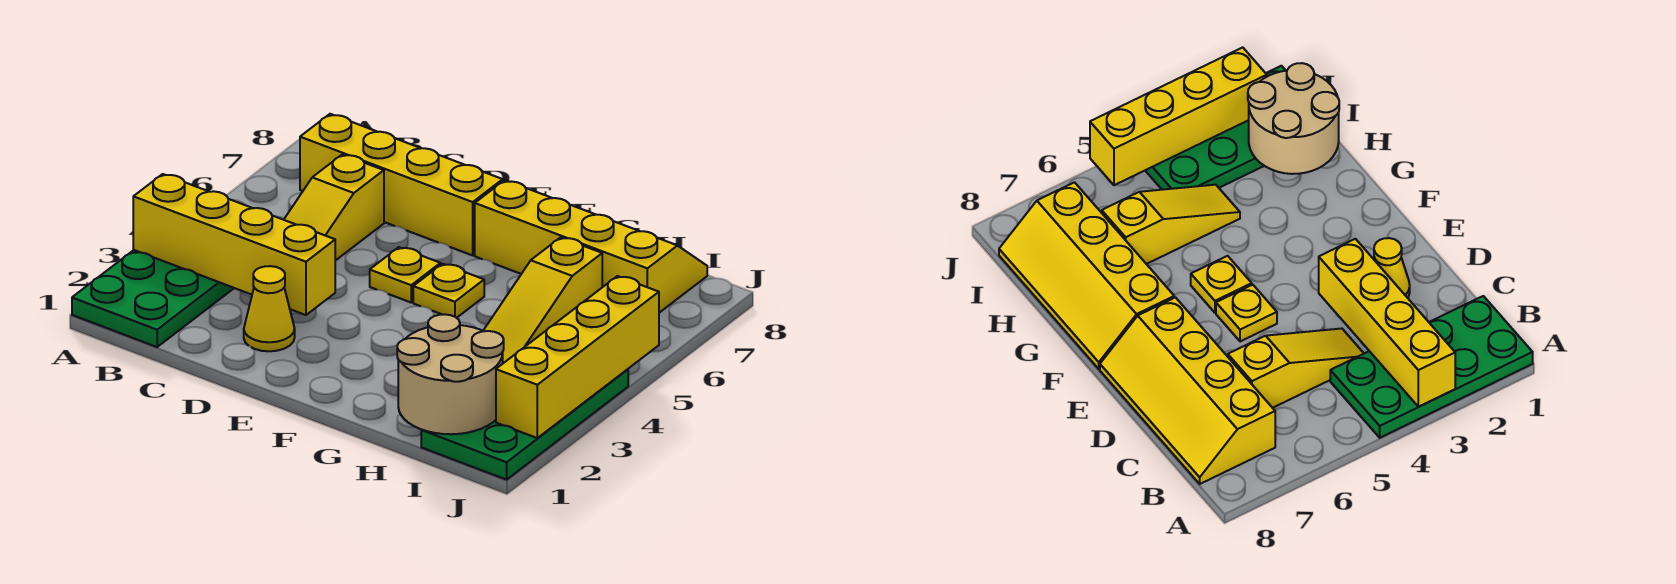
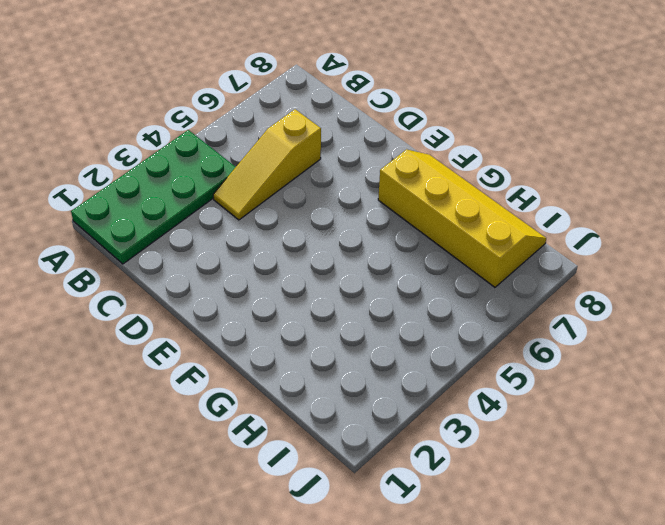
none -> yellow slope B7:E8 level 1 top 7
none -> yellow cone D2 level 1
none -> yellow plate E5 level 1

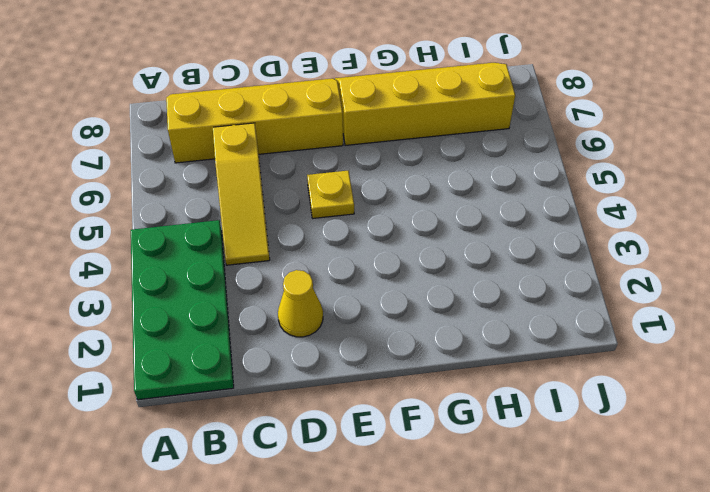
none -> yellow plate F5 level 1
none -> yellow slope H4:H6 level 1 top 6
none -> green plate I1:J4 level 1

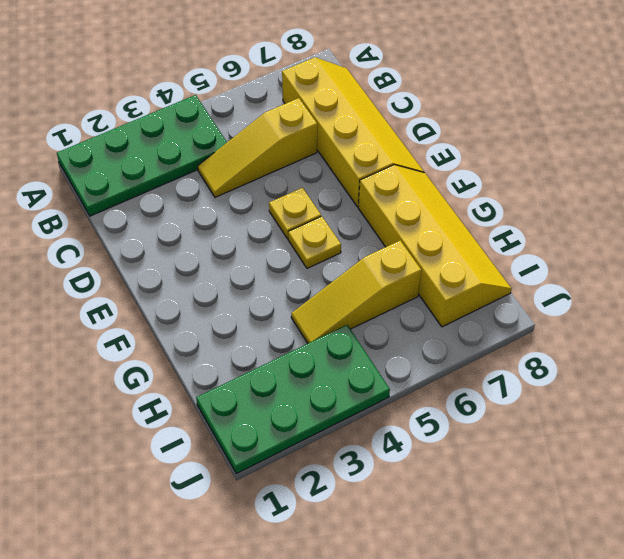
none -> yellow cone D2 level 1
none -> yellow brick A3:D3 level 2
none -> tan round brick H1:I2 level 2

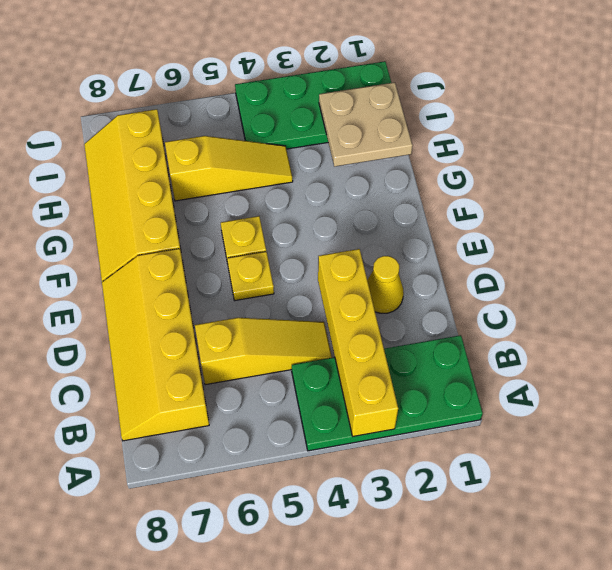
tan plate H1:I2 level 2 -> tan round brick H1:I2 level 2
none -> yellow brick J2:J5 level 2

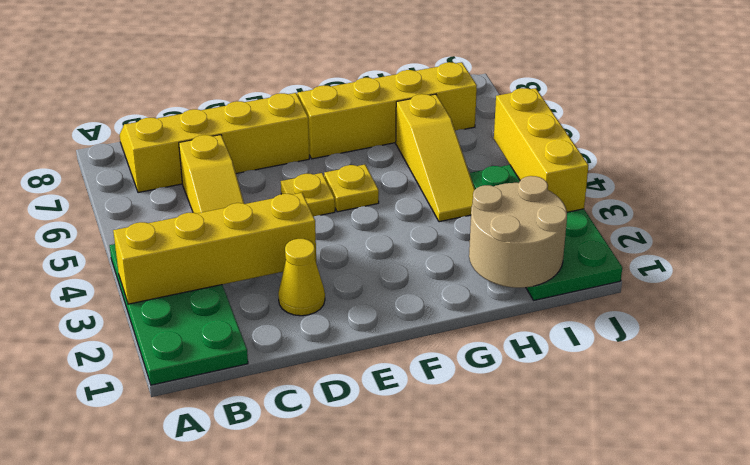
yellow brick J3:J5 level 2 -> yellow brick J2:J5 level 2

